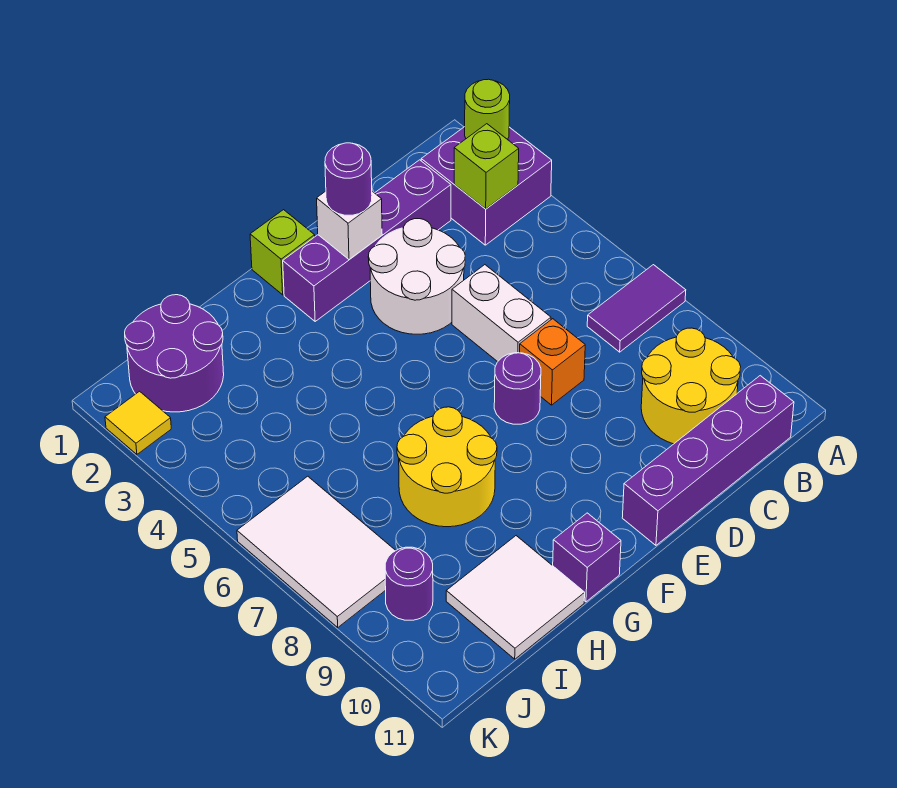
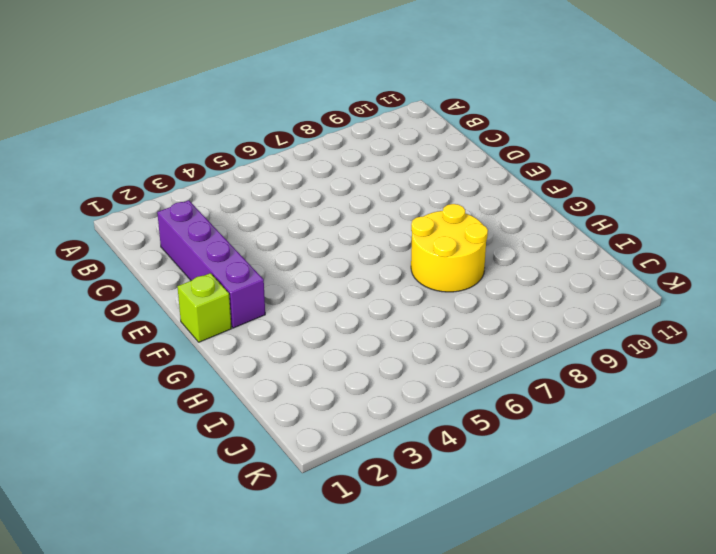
none -> purple brick A2:B3 level 1
none -> purple tile A7:B7 level 1
none -> yellow round brick B9:C10 level 1

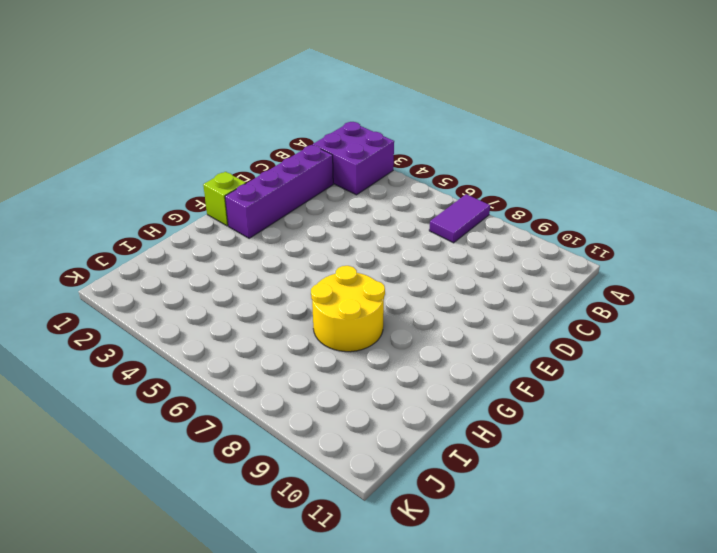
none -> yellow round brick B9:C10 level 1
none -> purple brick B11:E11 level 1
none -> white round brick D3:E4 level 1

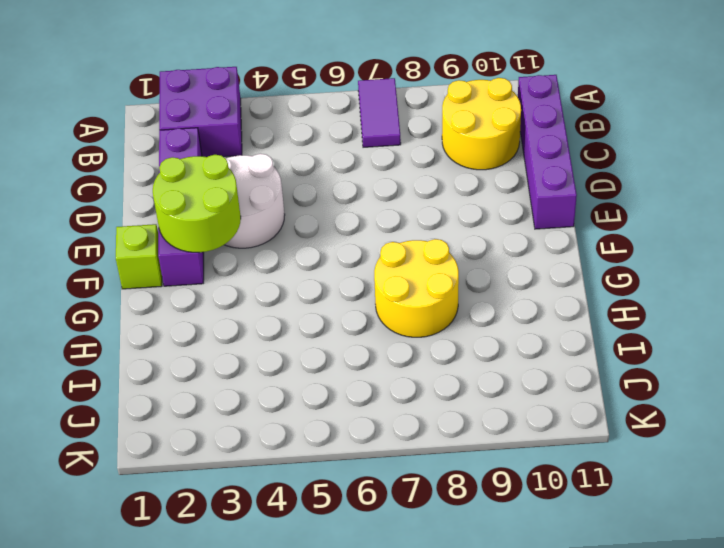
lime round brick E2:F3 level 2 -> white brick E2 level 2
none -> white brick D5:D6 level 1
none -> orange brick D7 level 1
none -> purple round brick E7 level 1

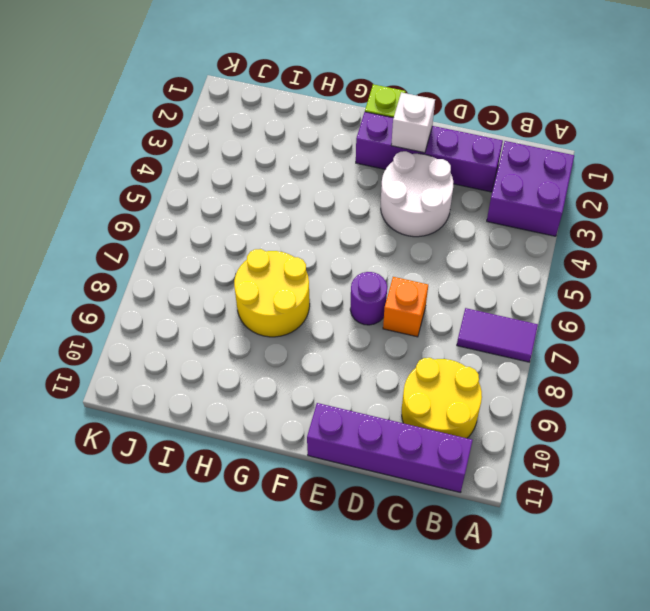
none -> white brick D5:D6 level 1
none -> purple brick G11 level 1
none -> white tile H10:I11 level 1

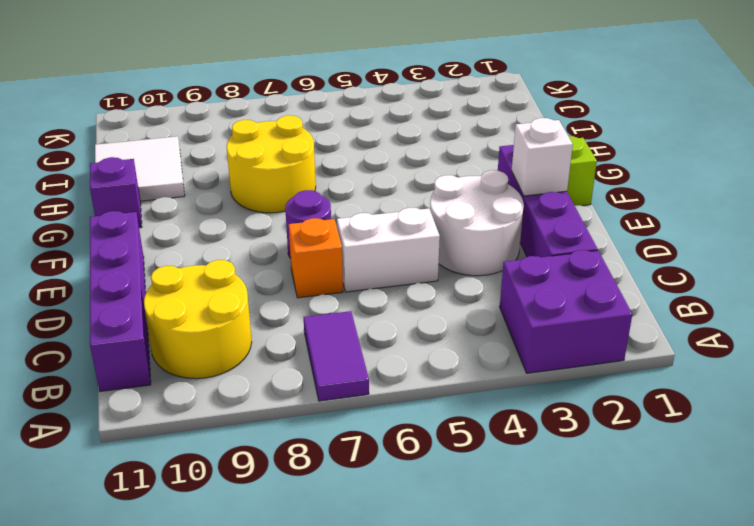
none -> purple round brick I1:J2 level 1
none -> white tile J6:K8 level 1
none -> purple round brick J9 level 1

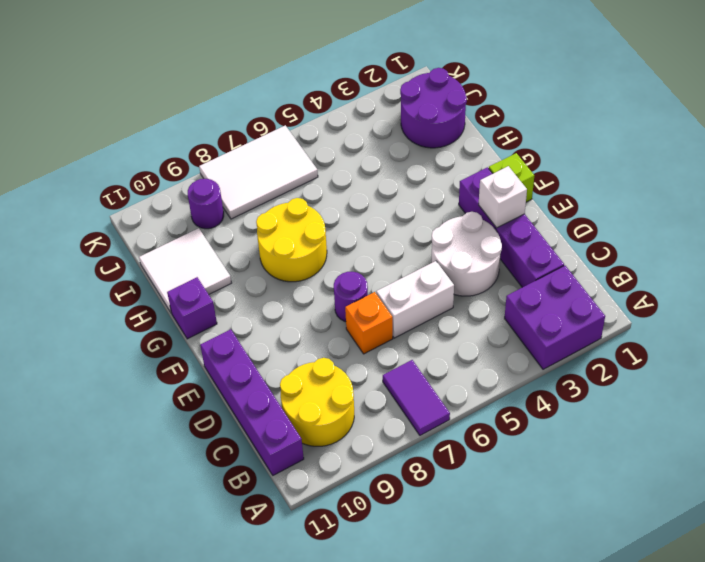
none -> yellow tile K2 level 1
none -> lime round brick A2 level 2
none -> lime brick B3 level 2

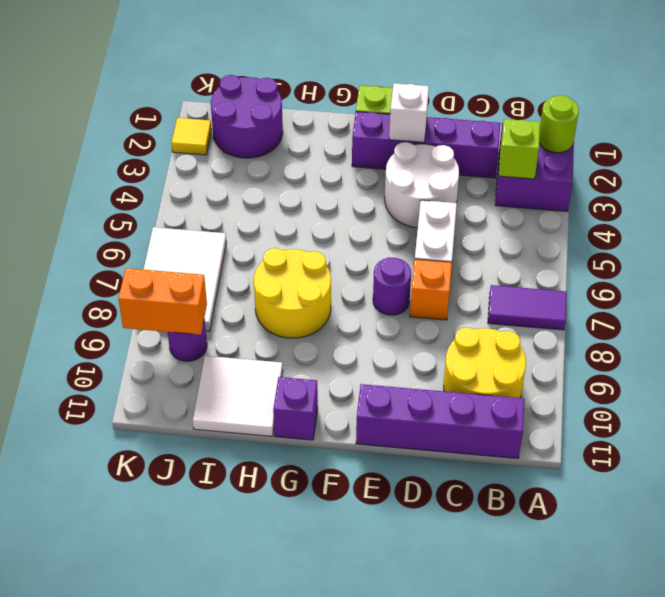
orange brick J9:K9 level 2 -> none
none -> purple round brick E2 level 3

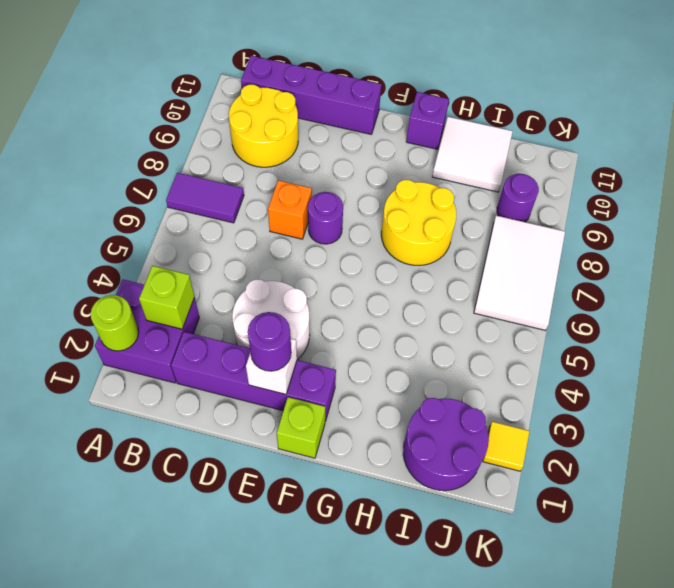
none -> white brick D5:D6 level 1

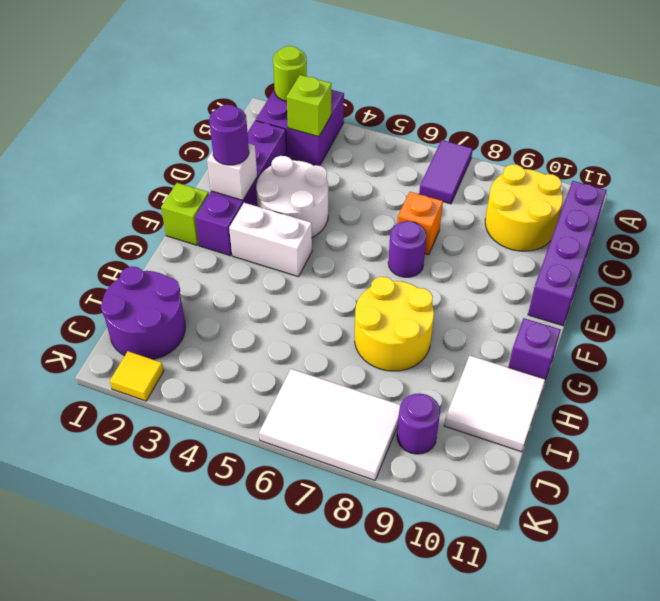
white brick F3:F4 level 1 -> white brick D5:D6 level 1

